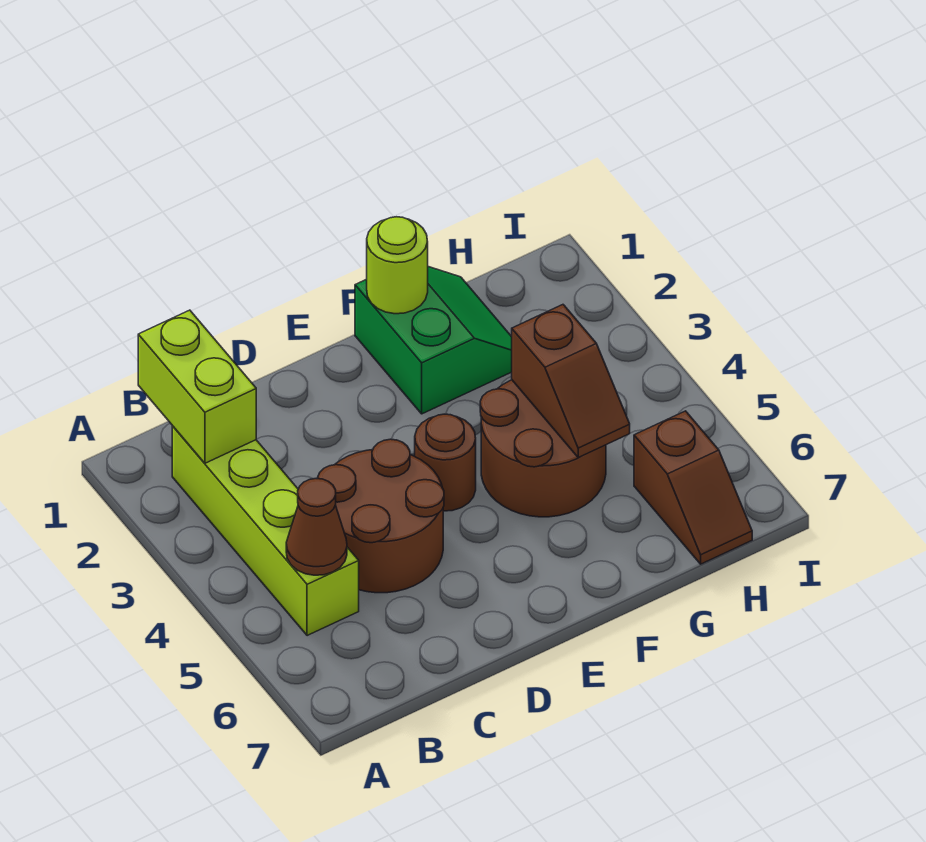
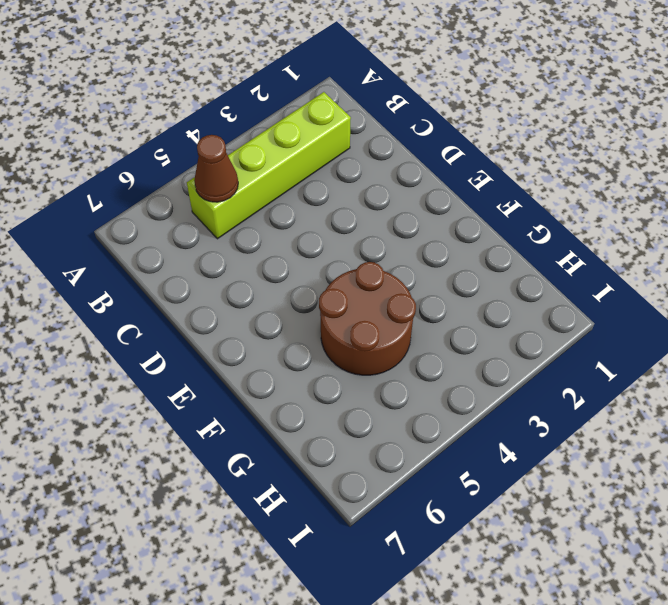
none -> brown round brick C4:D5 level 1
none -> brown round brick E4 level 1

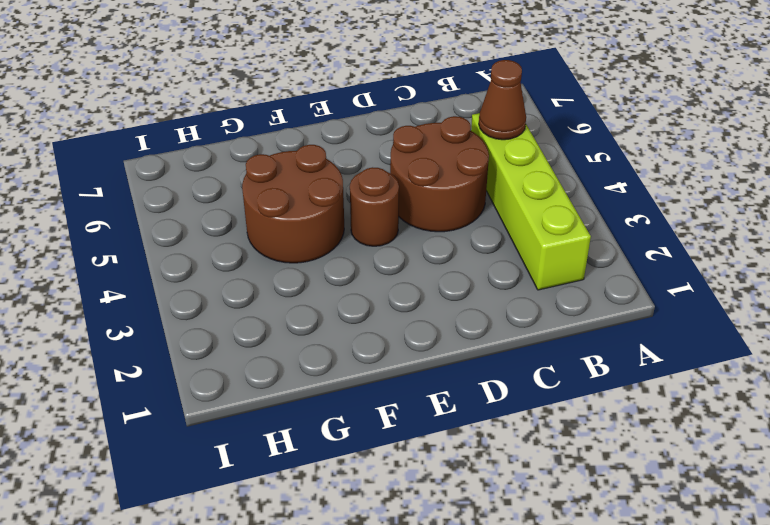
none -> green slope F1:G2 level 1 top F
none -> brown slope H6:H7 level 1 top 6

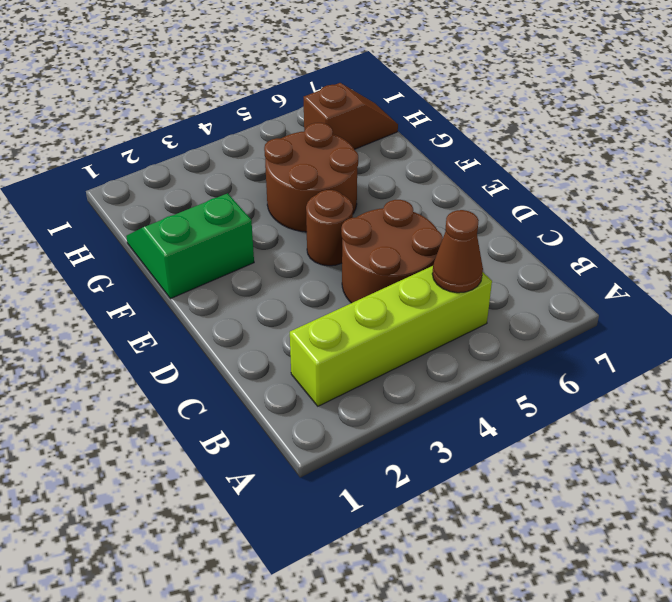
none -> lime brick B1:B2 level 2
none -> lime round brick F1 level 2

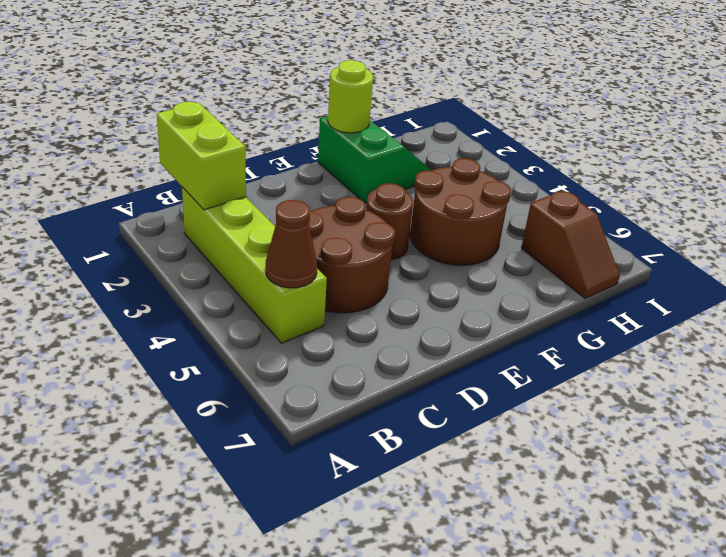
none -> brown slope G4:G5 level 2 top 4

